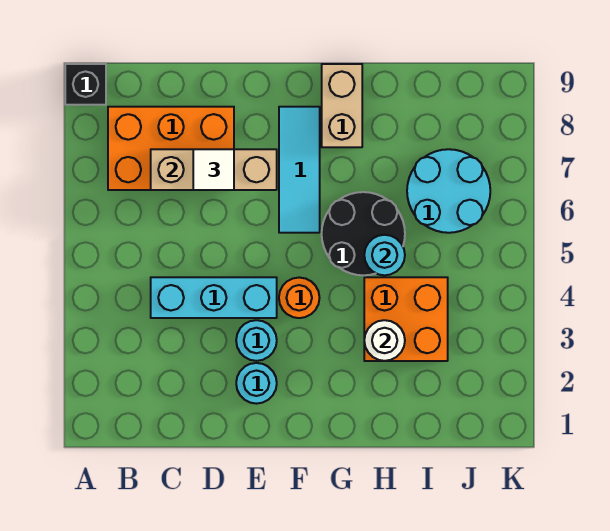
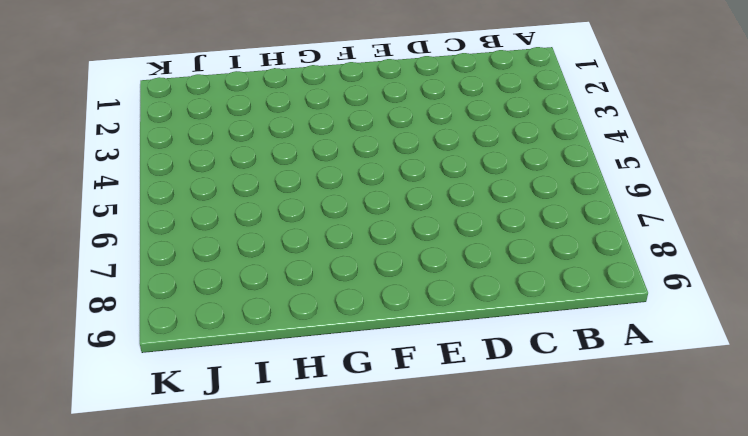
none -> black brick A9 level 1
none -> orange brick B7:D8 level 1
none -> cyan brick C4:E4 level 1

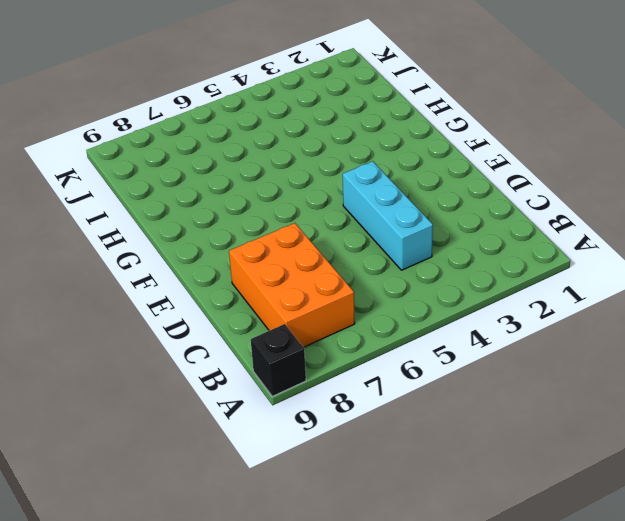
none -> cyan round brick E2 level 1
none -> cyan round brick E3 level 1
none -> orange round brick F4 level 1

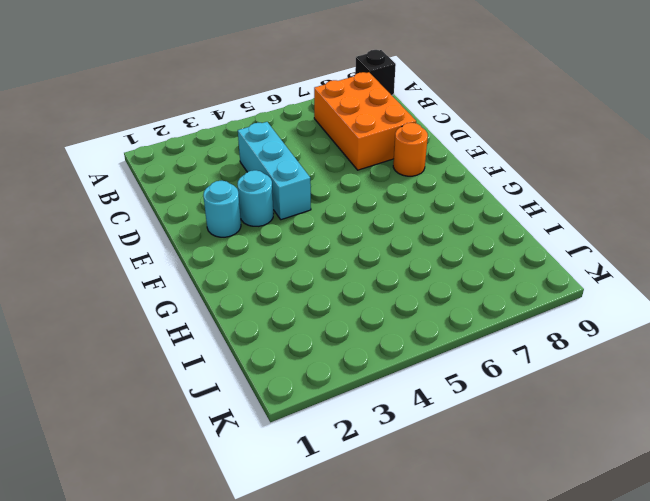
orange round brick E8 level 1 -> orange round brick F4 level 1
none -> cyan tile F6:F8 level 1
none -> black round brick G5:H6 level 1
none -> tan brick G8:G9 level 1

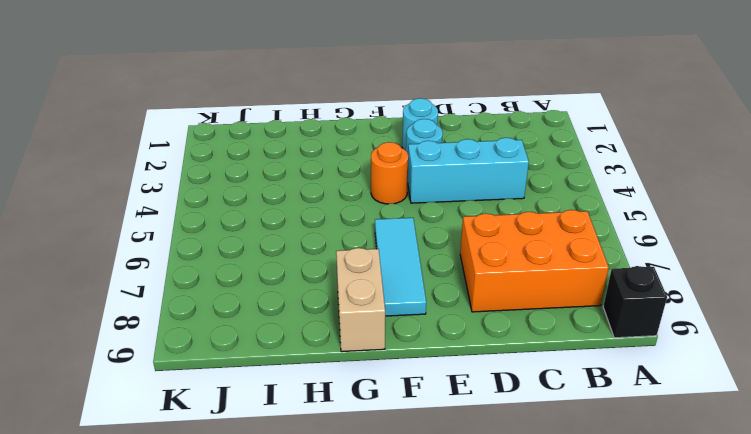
none -> black round brick G5:H6 level 1
none -> orange brick H3:I4 level 1
none -> cyan round brick I6:J7 level 1

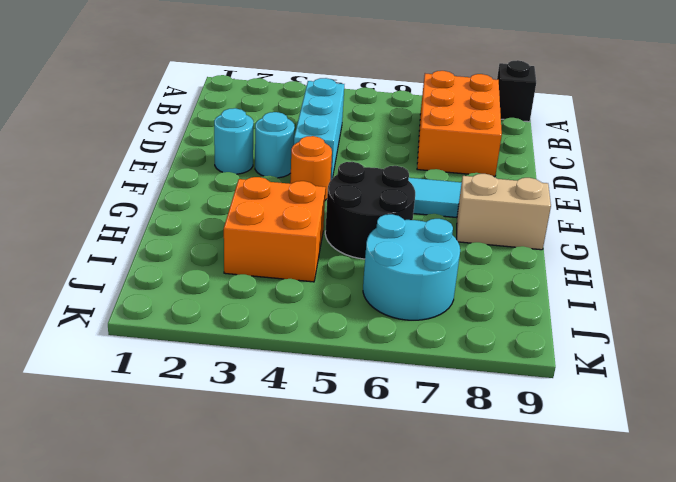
none -> tan brick C7:E7 level 2
none -> white round brick H3 level 2
none -> cyan round brick H5 level 2

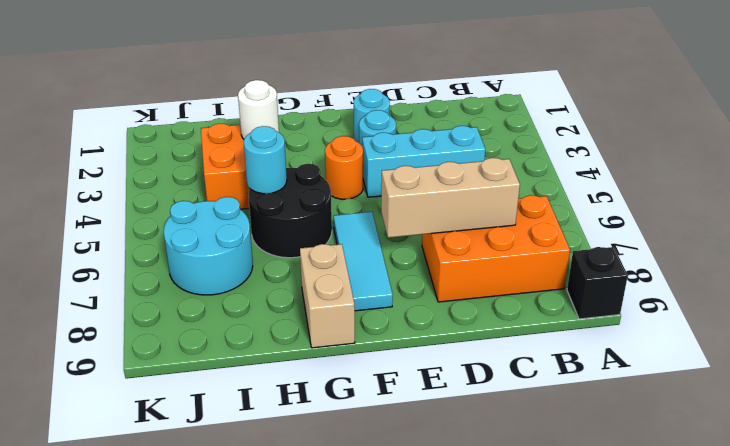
none -> white tile D7 level 3

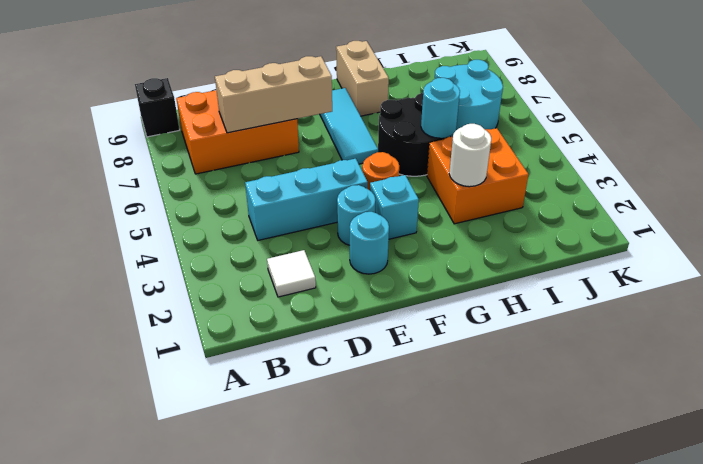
white tile C2 level 1 -> white tile D7 level 3
cyan brick F3 level 1 -> none

